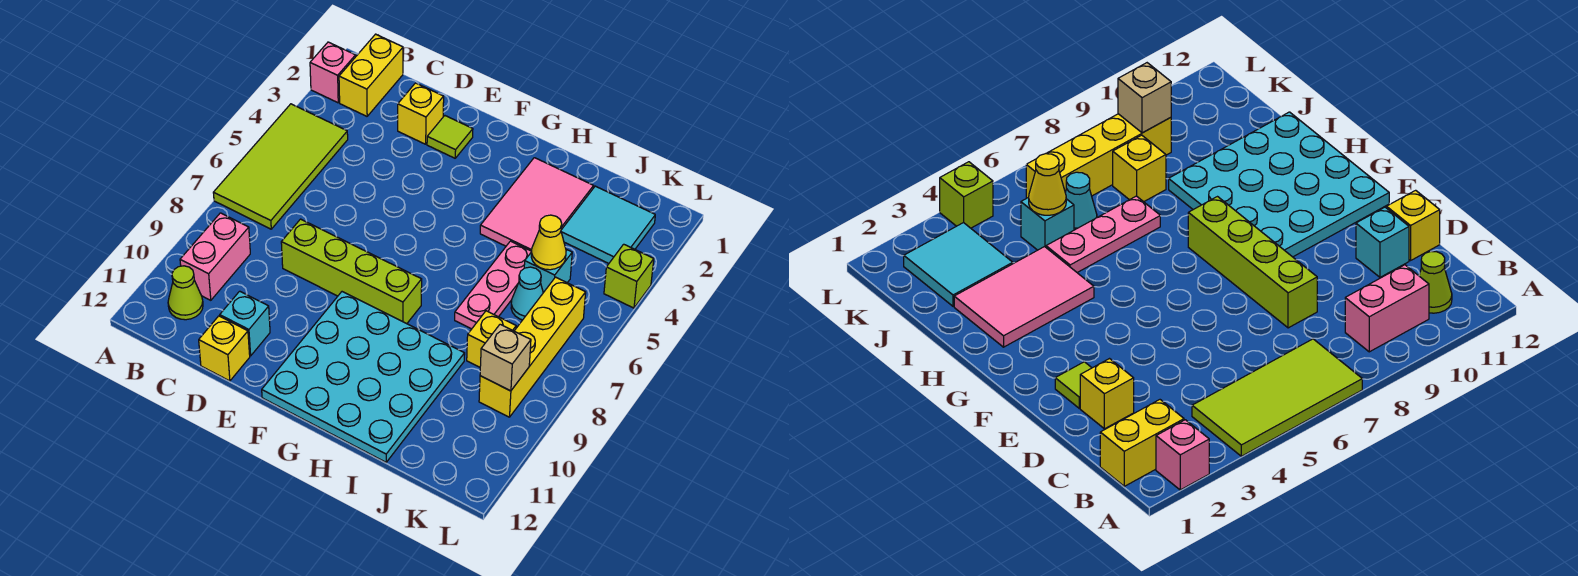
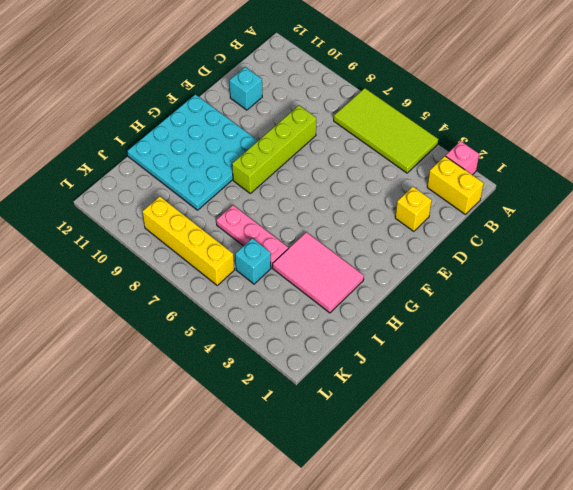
none -> pink brick B9:B10 level 1
none -> lime cone B11 level 1
none -> yellow brick D12 level 1

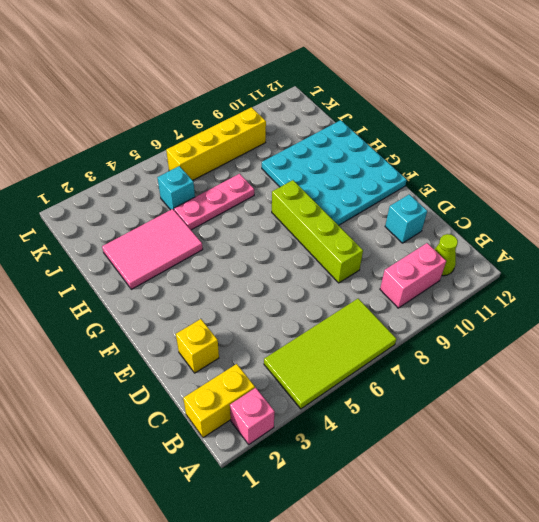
none -> yellow brick D12 level 1
none -> lime tile E2 level 1
none -> cyan tile J2:K3 level 1

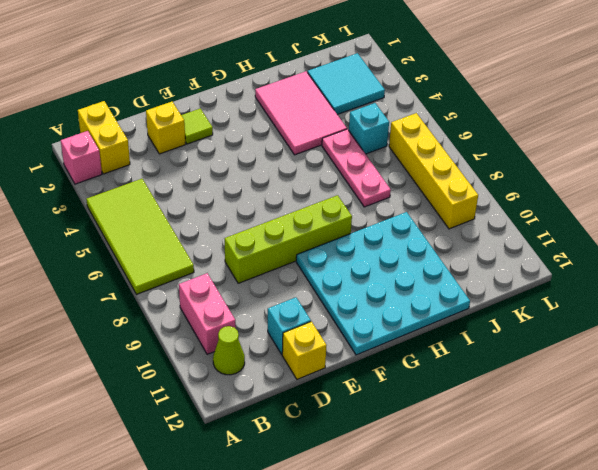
none -> cyan cone J6 level 1
none -> yellow brick J8 level 1
none -> lime brick L4 level 1

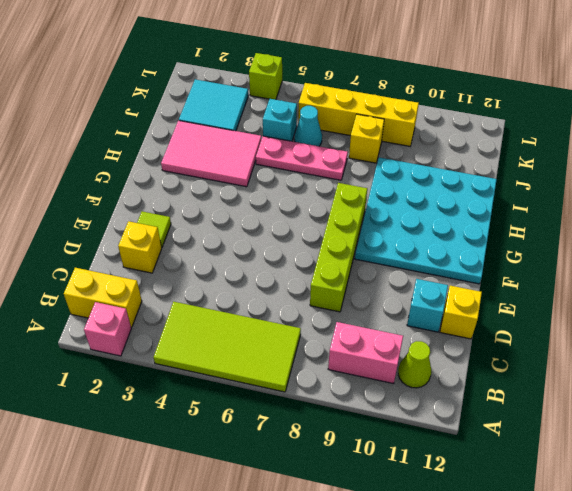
none -> yellow cone J5 level 2
none -> tan brick K9 level 2

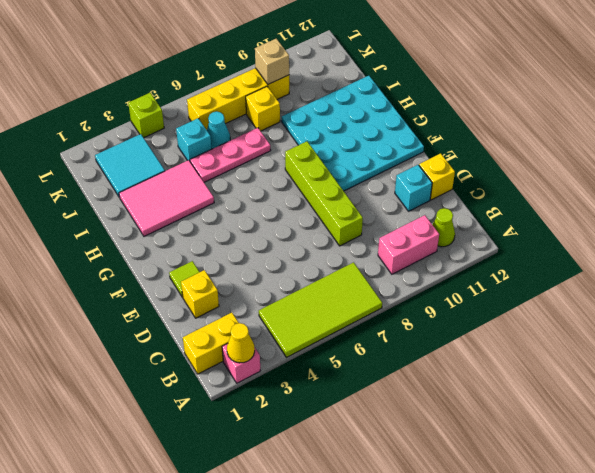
yellow cone A2 level 2 -> yellow cone J5 level 2

